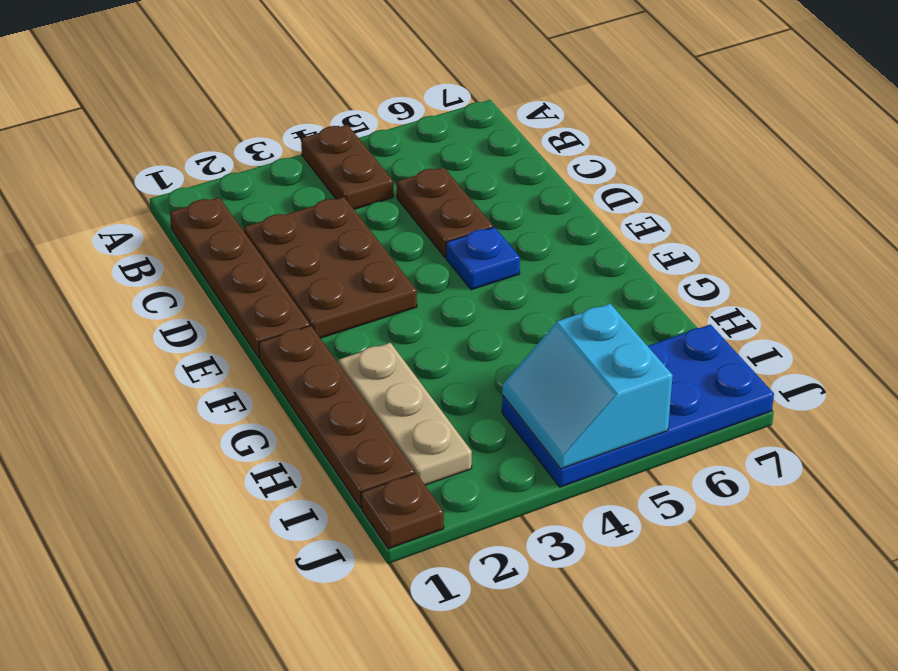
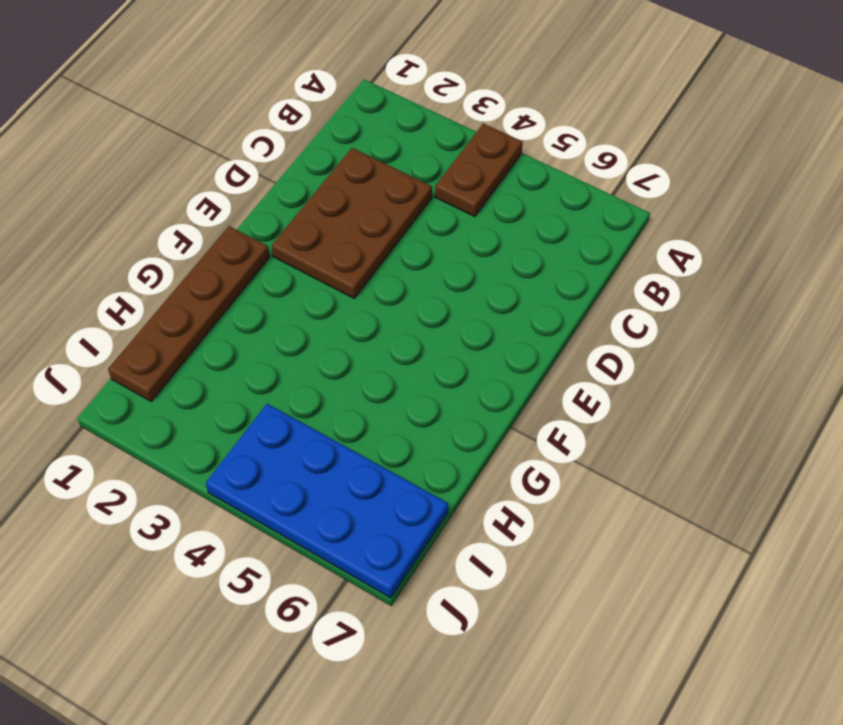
none -> brown plate B1:E1 level 1
none -> brown plate C5:D5 level 1

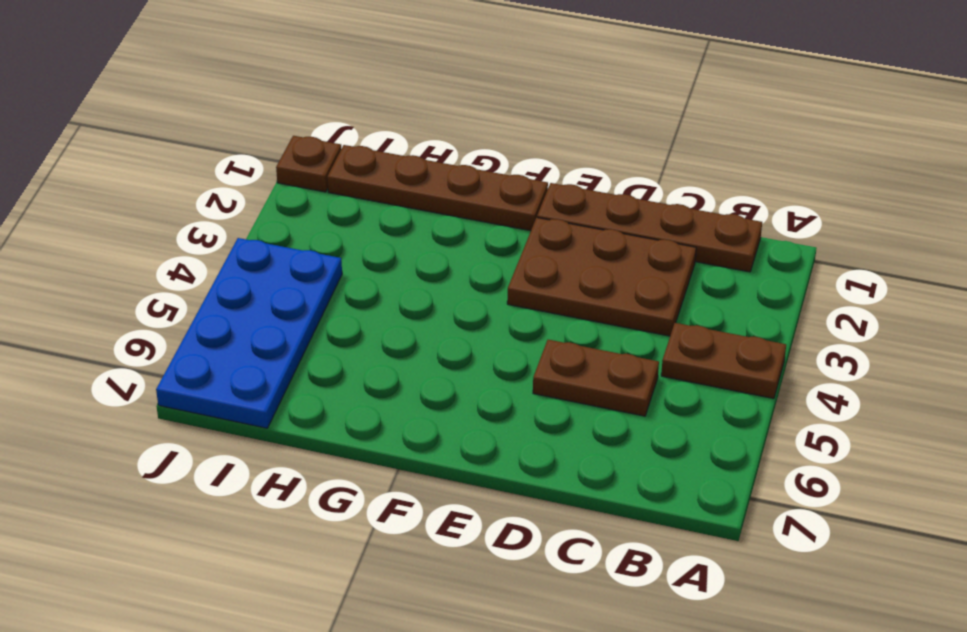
none -> blue plate E5 level 1
none -> tan plate G2:I2 level 1

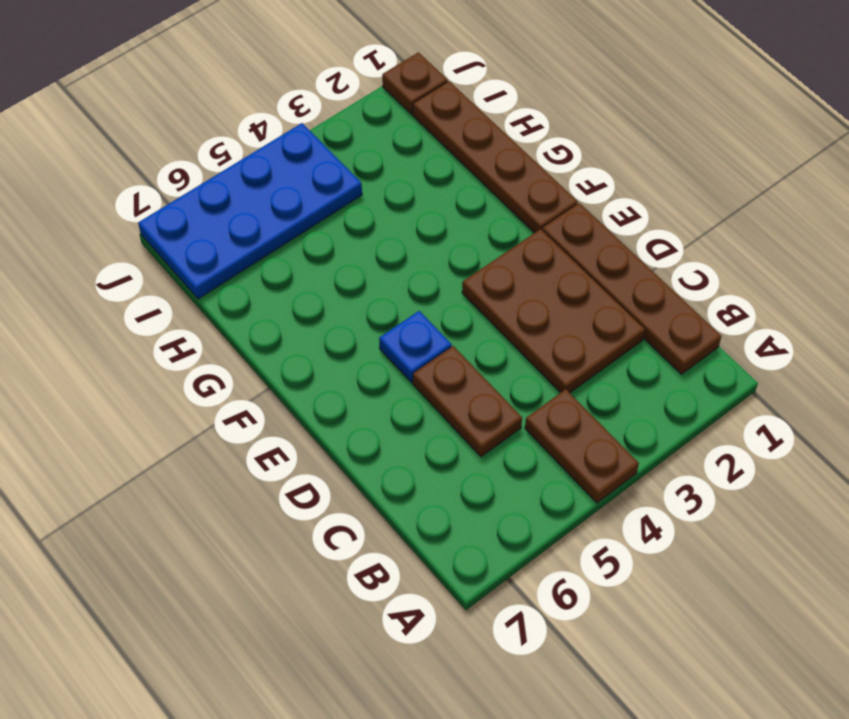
none -> tan plate G2:I2 level 1
none -> cyan slope I4:J5 level 2 top 5

